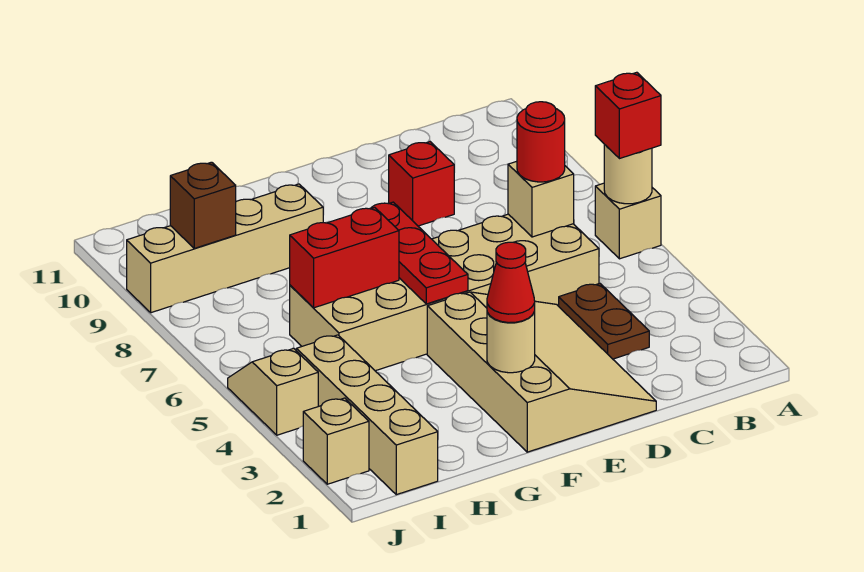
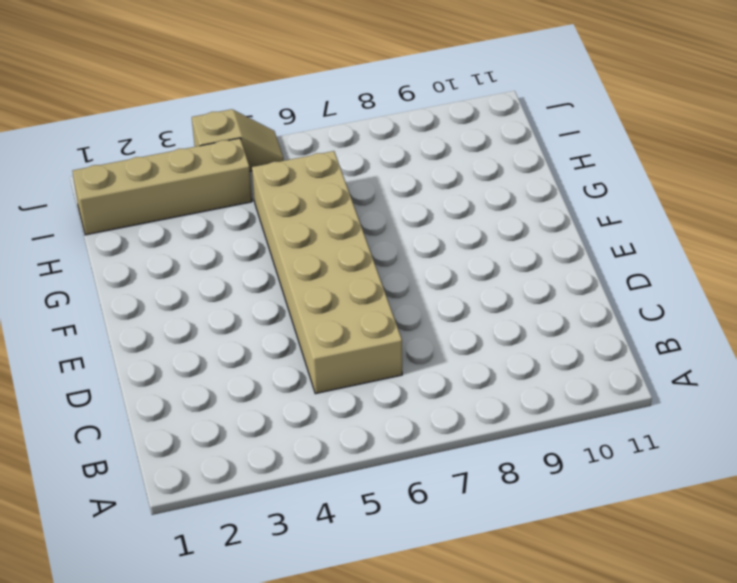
none -> tan brick A6 level 1
none -> brown plate C3:C4 level 1
none -> tan slope D1:F4 level 1 top F

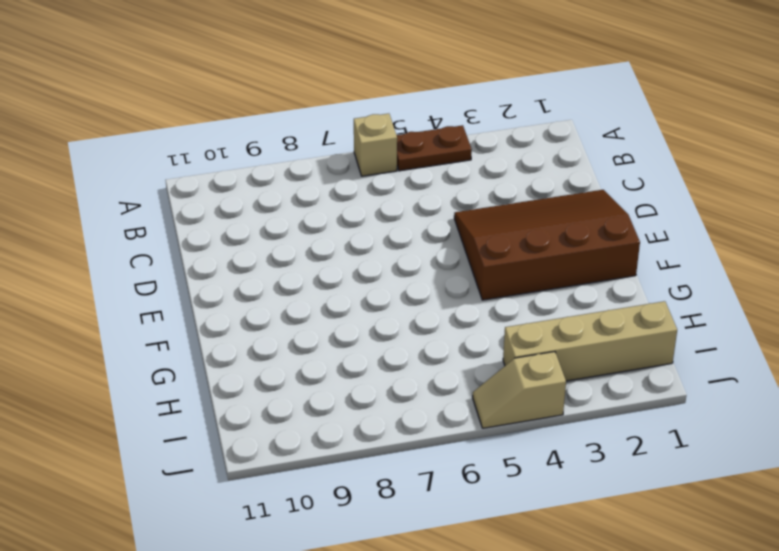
brown plate A4:A5 level 1 -> brown plate C3:C4 level 1
brown slope D1:F4 level 1 top F -> tan slope D1:F4 level 1 top F
none -> tan brick C5:H6 level 1
none -> red brick D9 level 1
none -> tan brick G9:J9 level 1

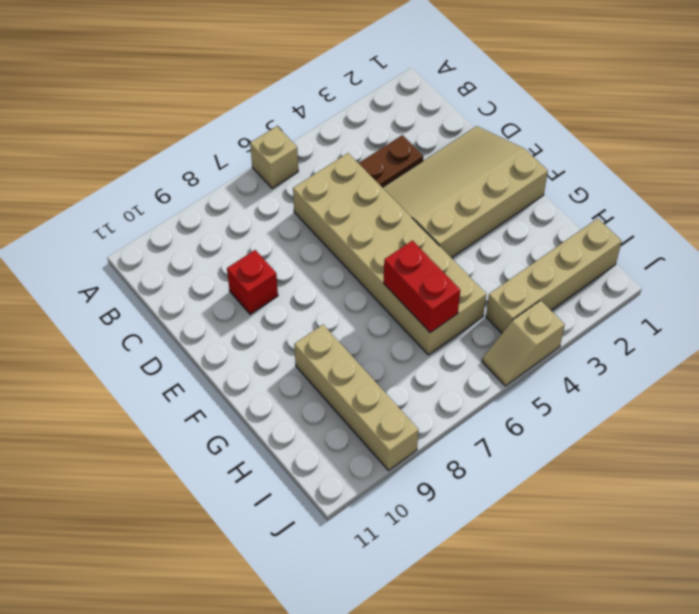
none -> tan brick J2 level 1
none -> tan round brick A6 level 2
none -> tan brick C6 level 2

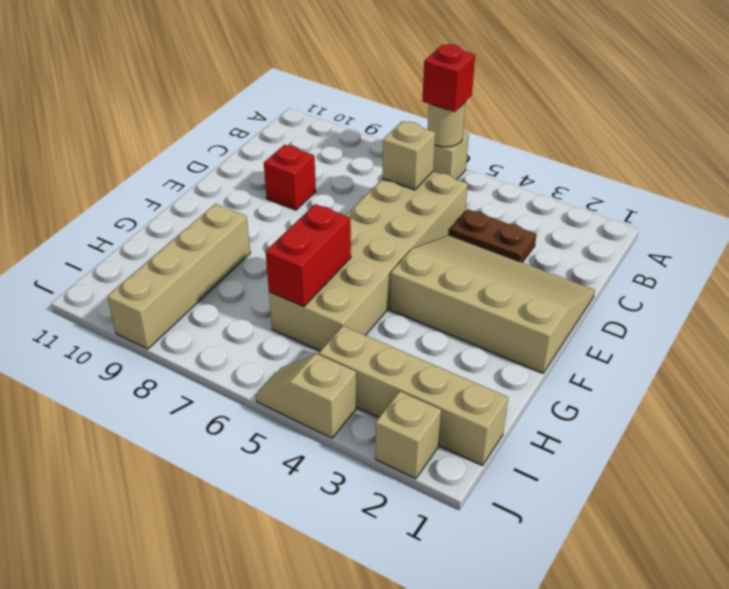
none -> tan round brick F2 level 2
none -> red plate F5:F7 level 2
none -> brown brick I9 level 2

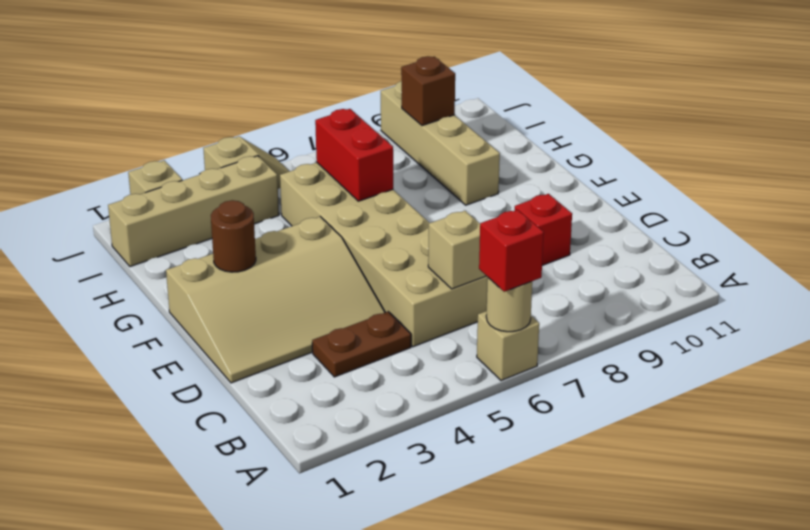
brown round brick F2 level 2 -> tan round brick F2 level 2
none -> red plate F5:F7 level 2
none -> red round brick C6 level 3
none -> red cone F2 level 3

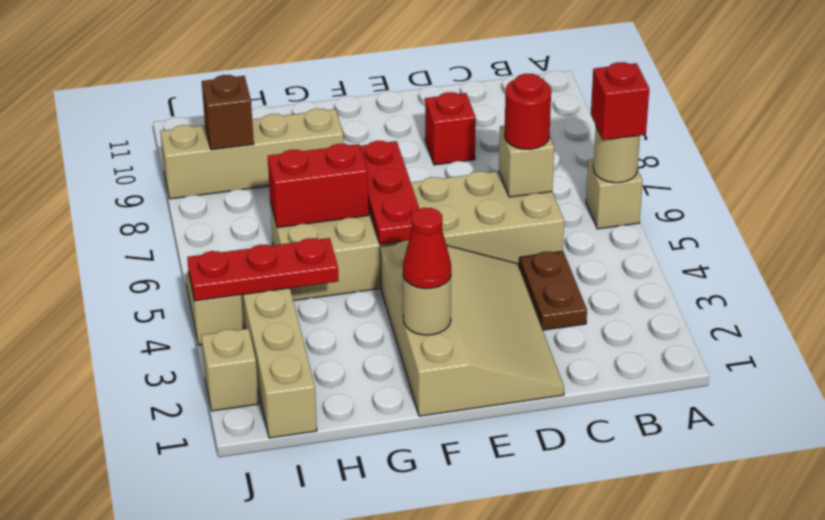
red plate H4:J4 level 2 -> none

